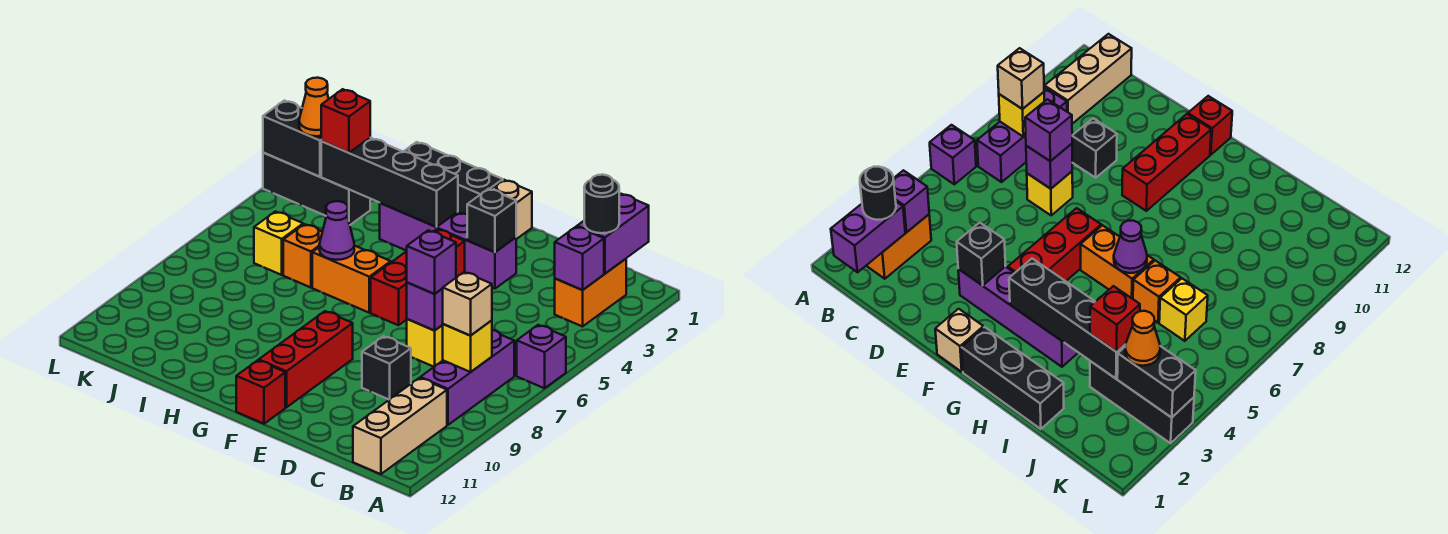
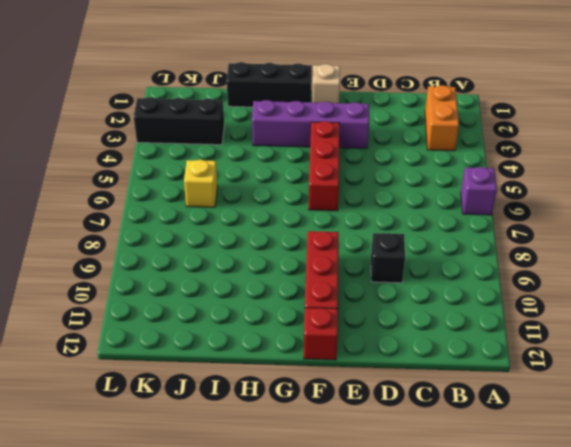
none -> purple brick B7:B9 level 1
none -> tan brick B10:B12 level 1
none -> yellow brick D7 level 1

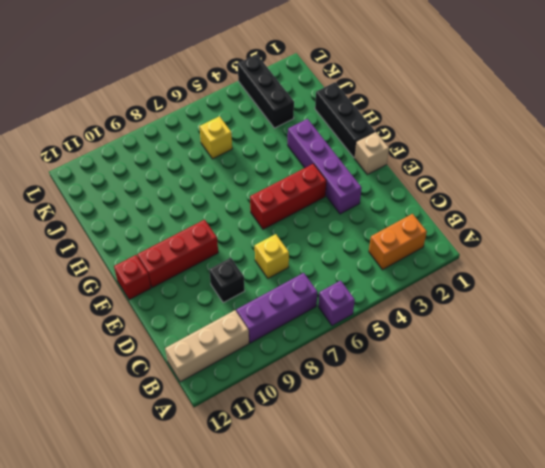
none -> orange brick G6:H6 level 1
none -> orange brick I6 level 1
none -> purple brick B1:B2 level 2

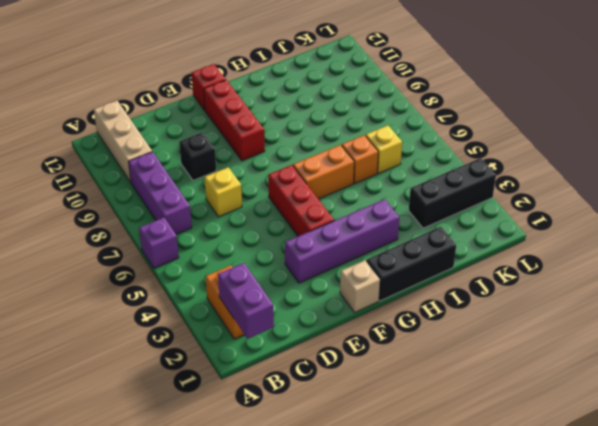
none -> purple brick B3 level 2
none -> yellow brick B8 level 2
none -> purple brick D7 level 2

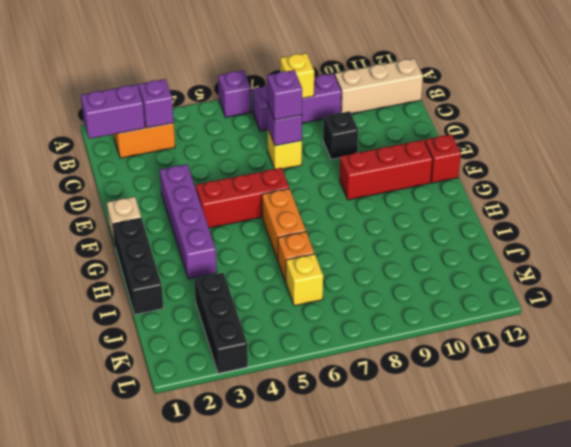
none -> black brick E3 level 2
none -> black brick G3:J3 level 2
none -> purple cone H6 level 2

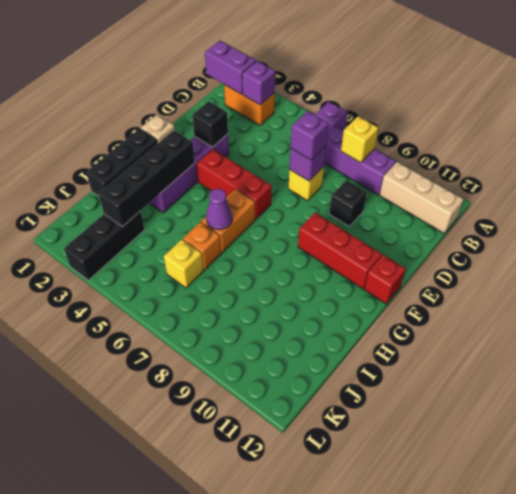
none -> black brick K3:L3 level 2
none -> black round brick B2 level 3
none -> tan brick B8 level 3

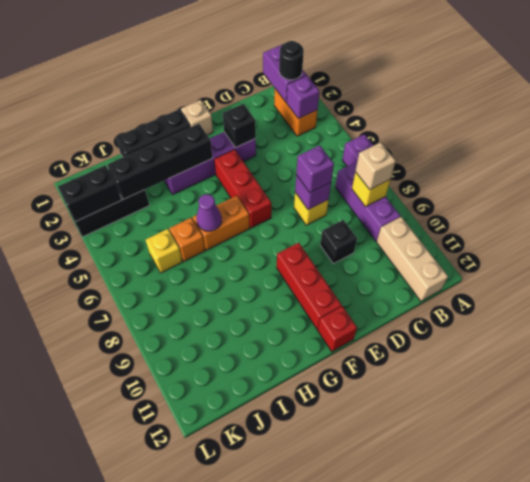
none -> red brick J3 level 3
none -> orange cone K3 level 3

